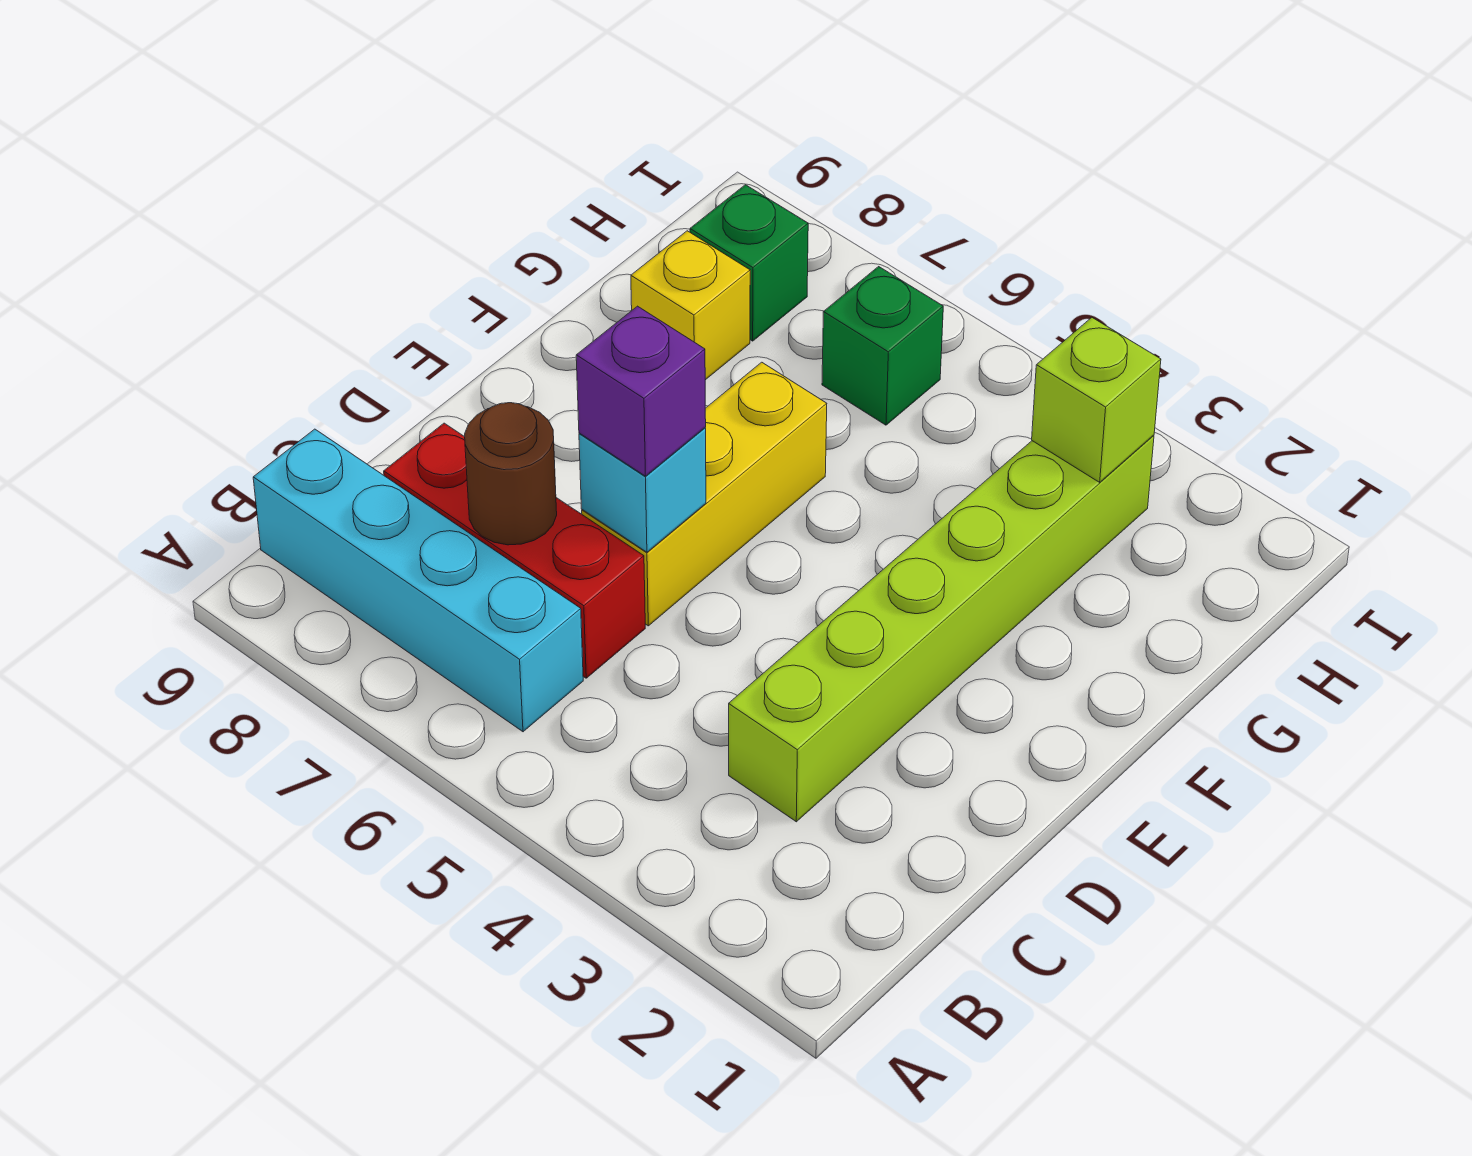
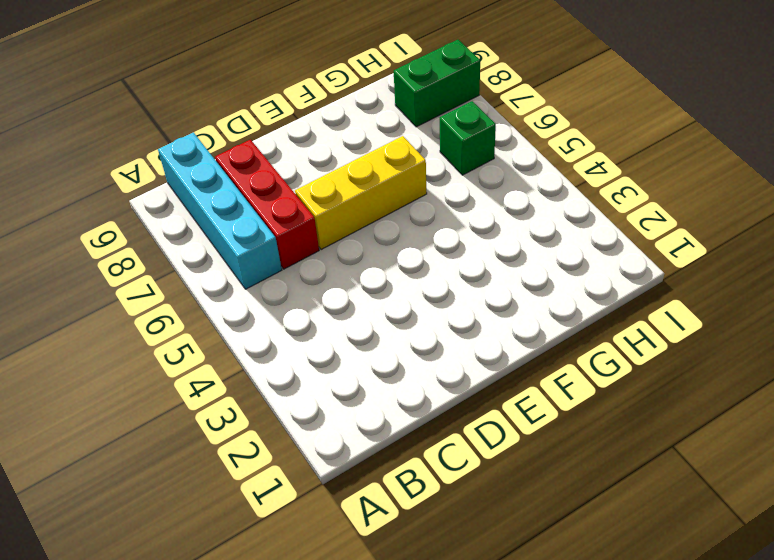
green brick H8:I8 level 1 -> green brick H8 level 1
none -> lime brick C3:H3 level 1
none -> yellow brick G8 level 1

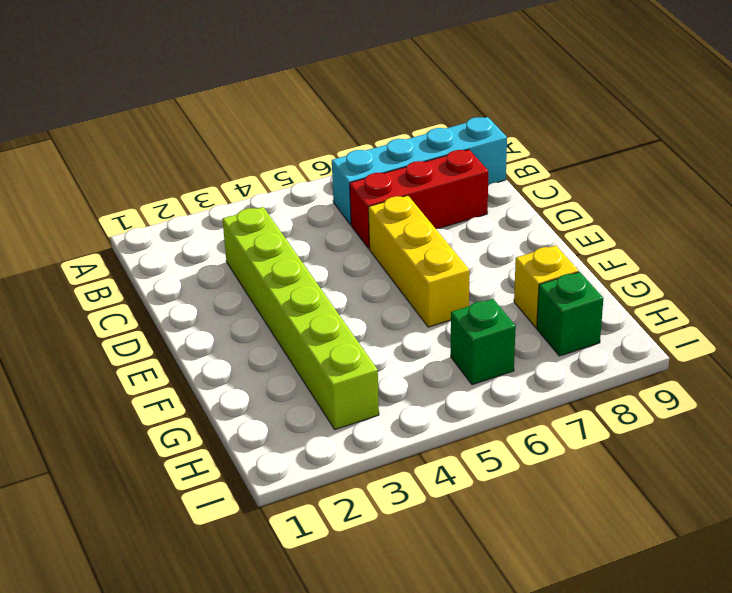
none -> brown round brick C7 level 2
none -> cyan brick D6 level 2

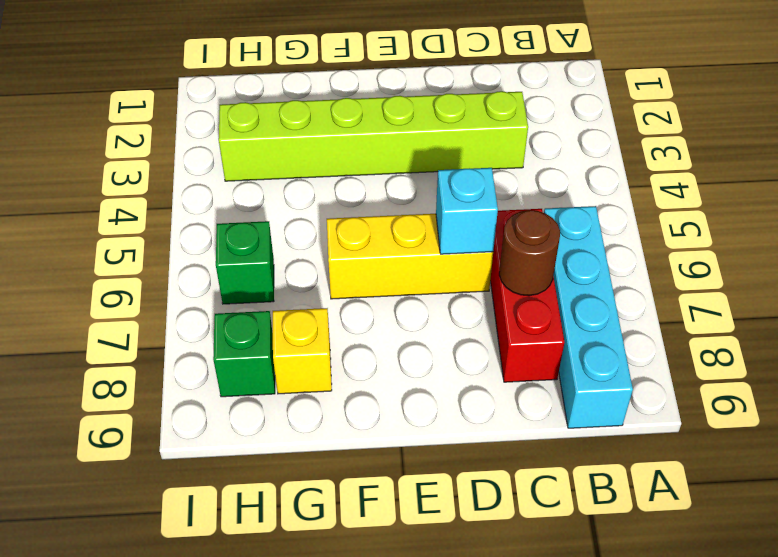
none -> lime brick H3 level 2
none -> purple brick D6 level 3

